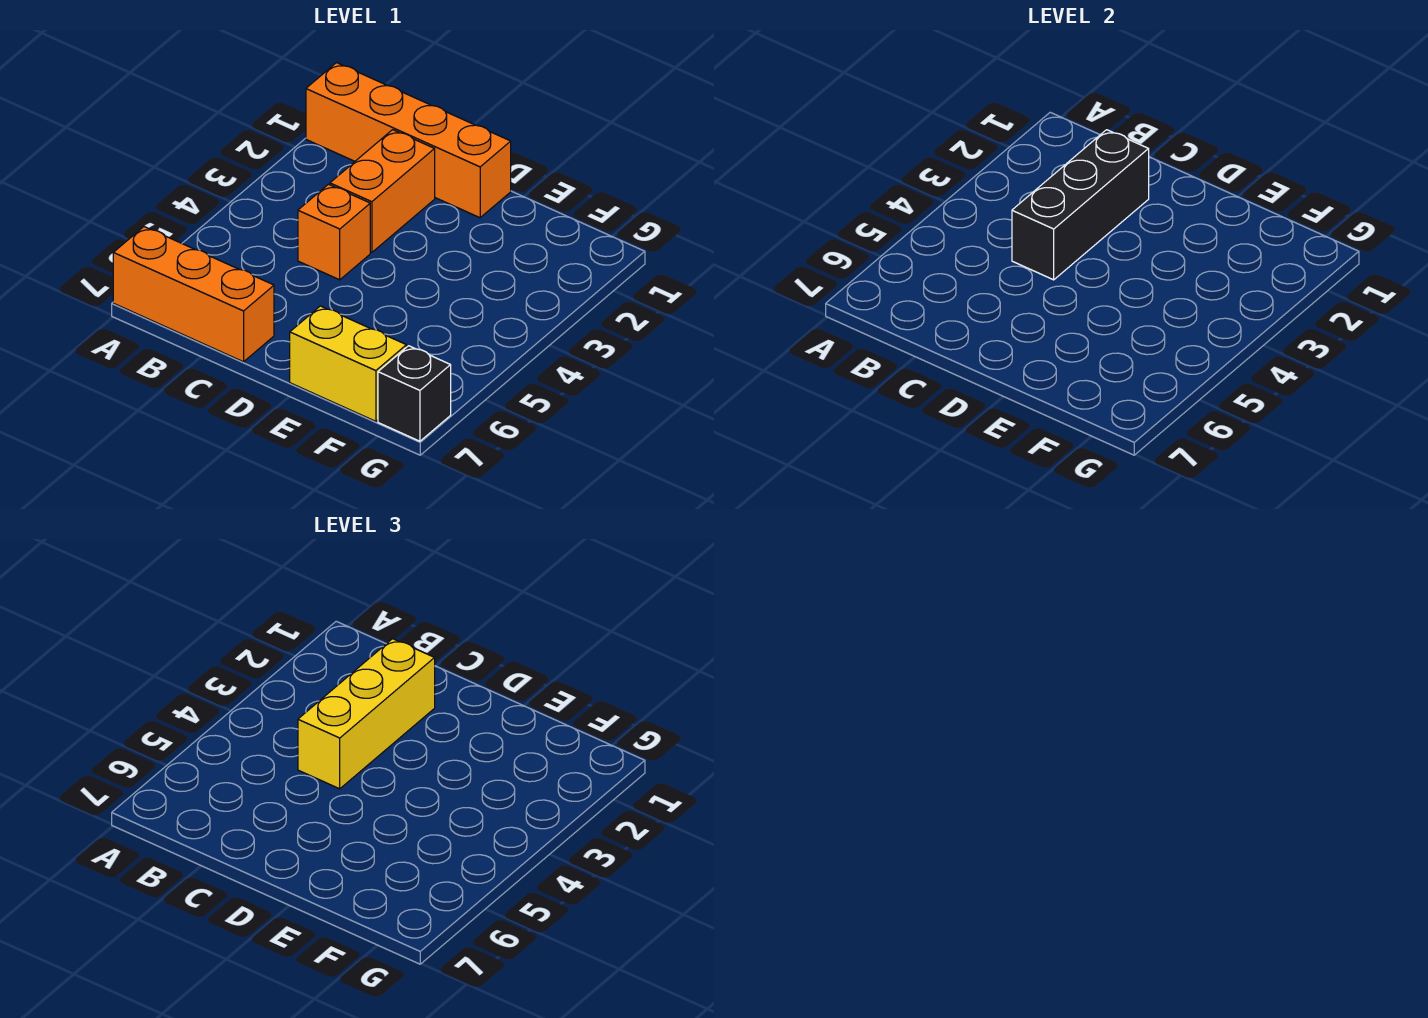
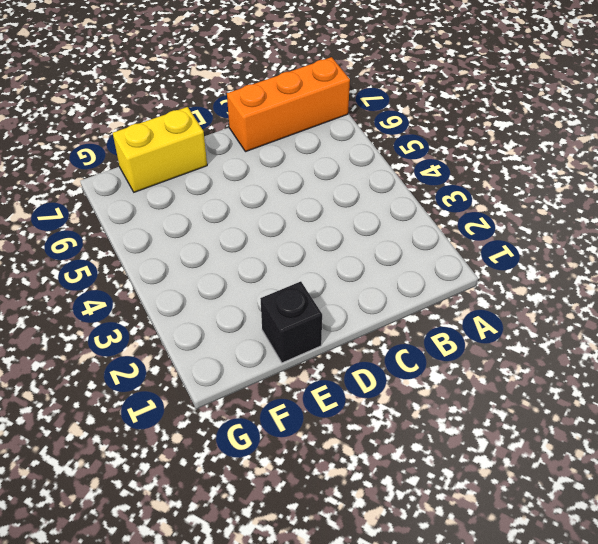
black brick E1 level 1 -> black brick G7 level 1
none -> orange brick A1:D1 level 1
none -> orange brick C2:C3 level 1

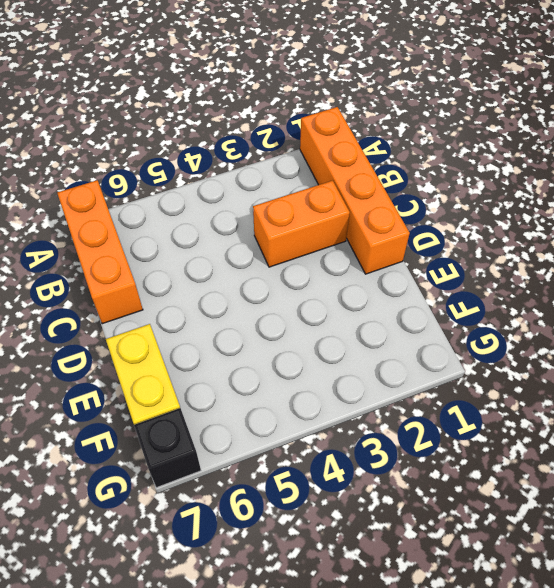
none -> orange brick C4 level 1
none -> black brick C2:C4 level 2

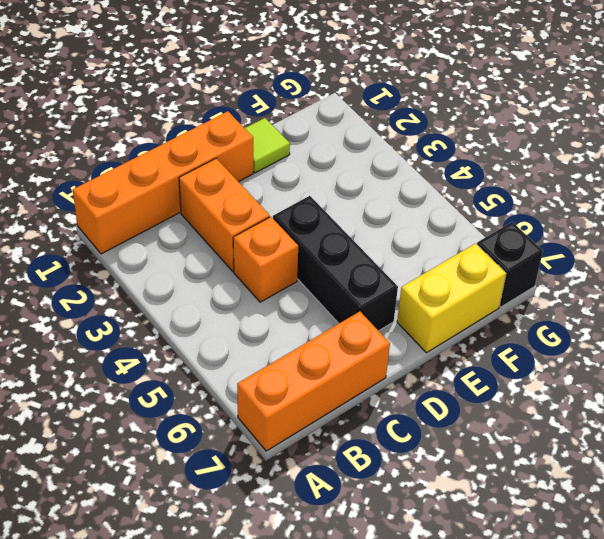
black brick D4:D6 level 1 -> black brick C2:C4 level 2
lime tile E1 level 1 -> none
none -> yellow brick C2:C4 level 3

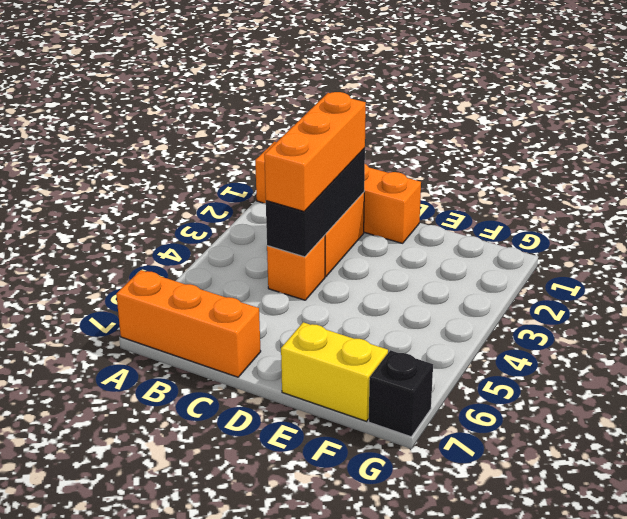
orange brick C2:C4 level 3 -> yellow brick C2:C4 level 3

